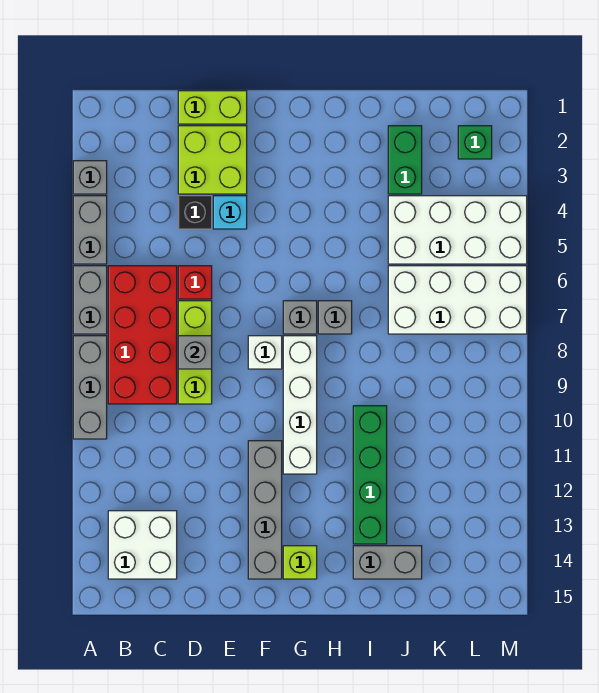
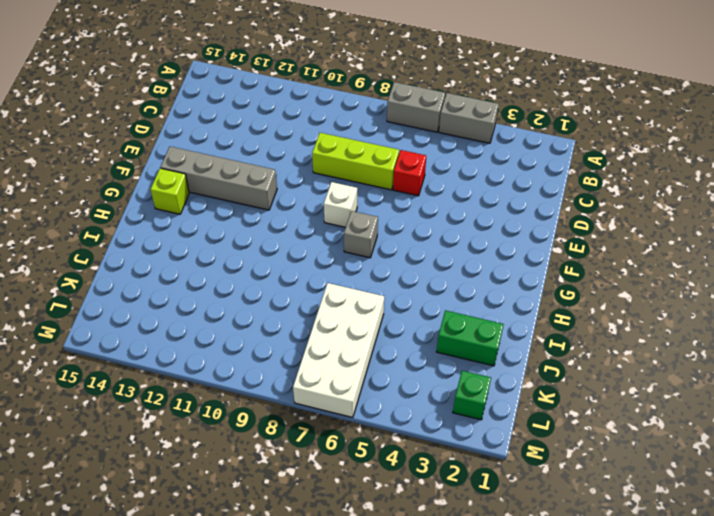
none -> grey brick A3 level 1
none -> grey brick A8:A10 level 1
none -> red brick B6:C9 level 1

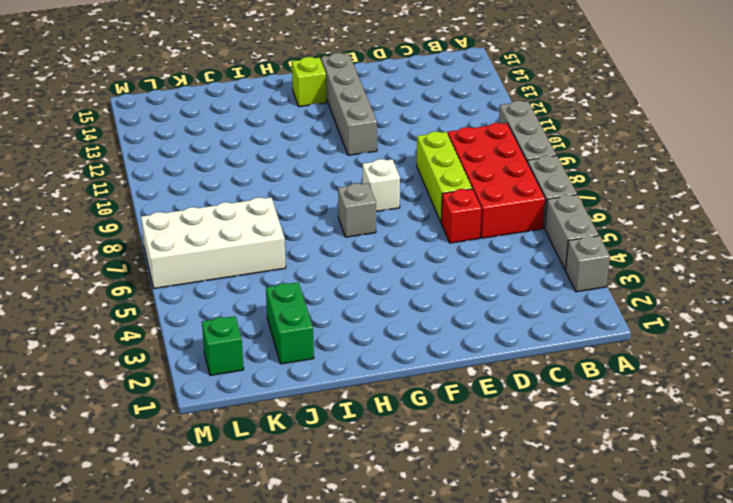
none -> white brick B13:C14 level 1
none -> lime brick D1:E1 level 1
none -> lime brick D2:E3 level 1

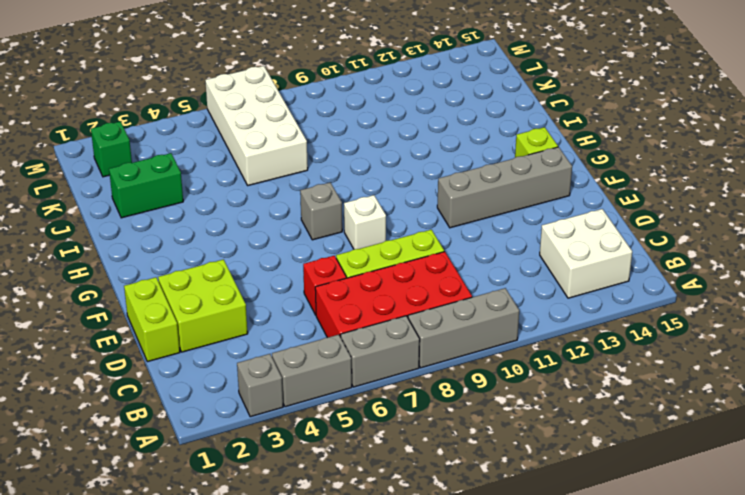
none -> black brick D4 level 1
none -> cyan brick E4 level 1
none -> white brick G8:G11 level 1

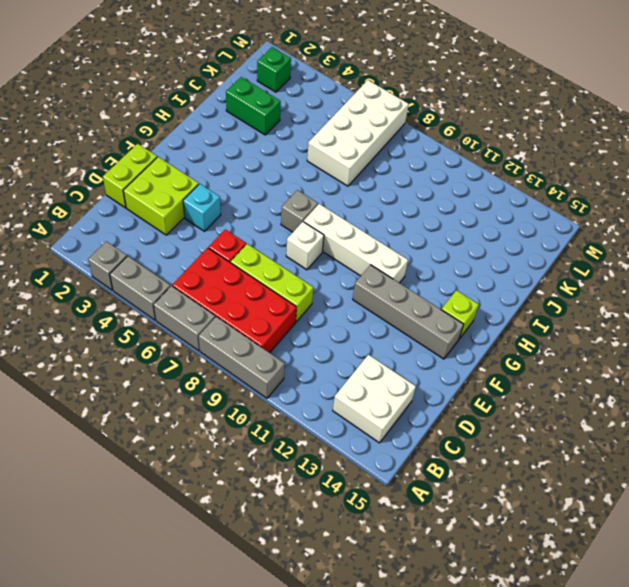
none -> black brick D4 level 1
none -> grey brick H7 level 1
none -> green brick I10:I13 level 1

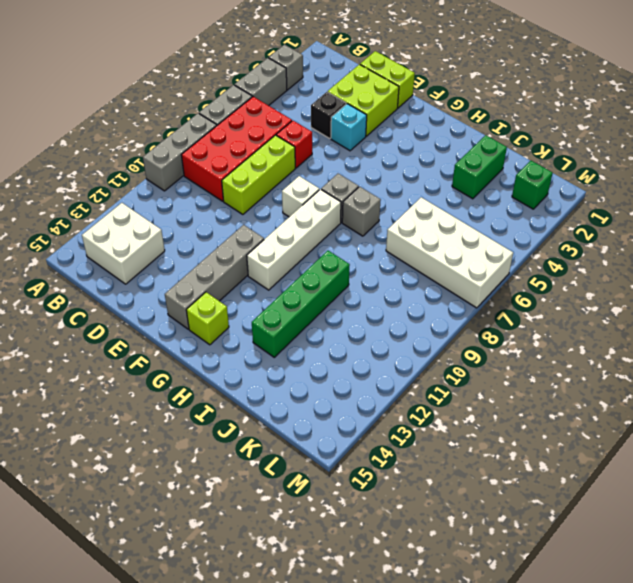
none -> grey brick I14:J14 level 1
none -> white brick J4:M5 level 1
none -> grey brick D8 level 2

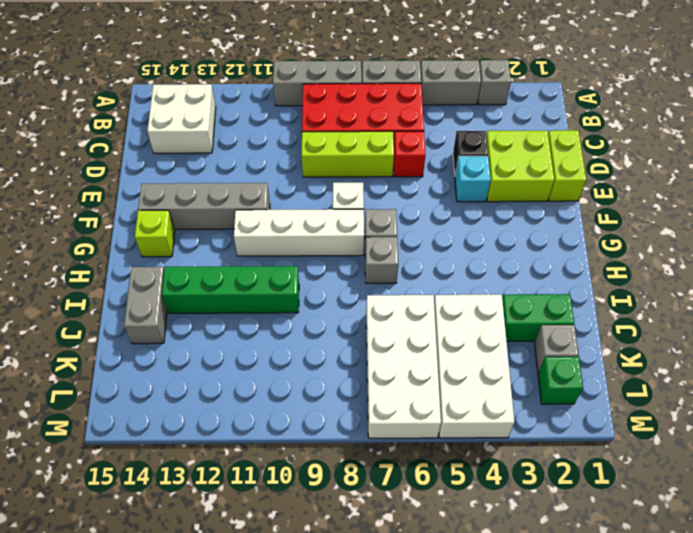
grey brick K2 level 1 -> grey brick D8 level 2

